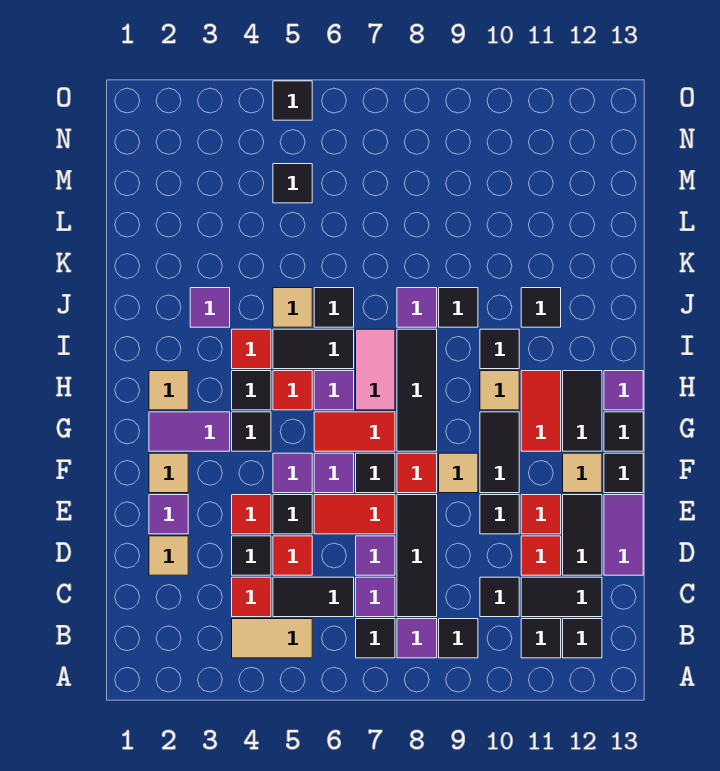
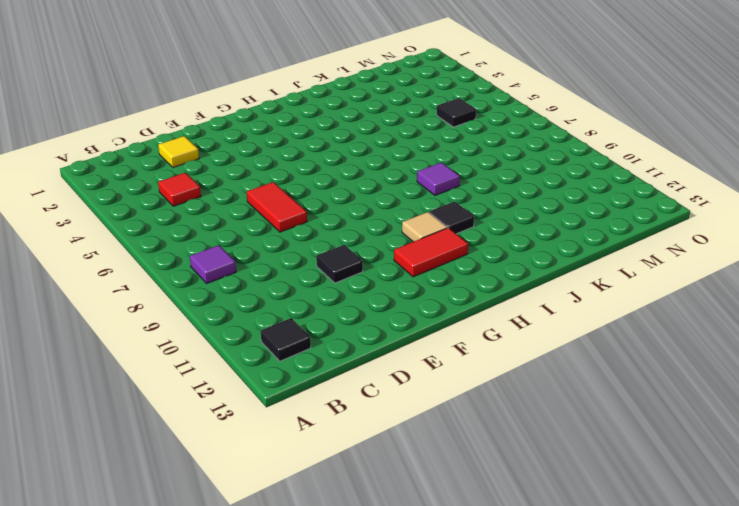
yellow tile D2 level 1 -> tan tile D2 level 1
none -> tan tile B4:B5 level 1
none -> black tile B7 level 1
none -> black tile B9 level 1
none -> black tile B11 level 1

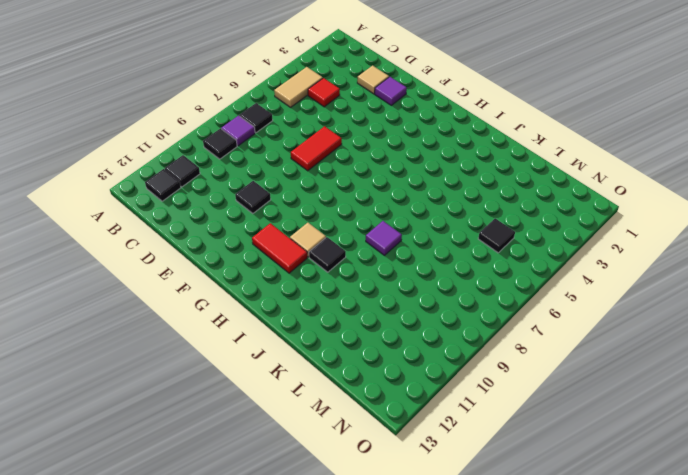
none -> black tile C5:C6 level 1
none -> purple tile C7 level 1
none -> black tile C8:E8 level 1
none -> black tile C10 level 1

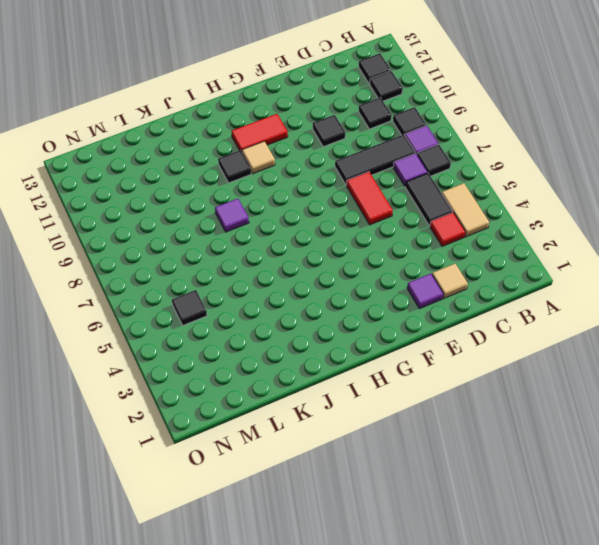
none -> black tile C11:C12 level 1
none -> black tile D4 level 1
none -> red tile D5 level 1
none -> purple tile D7 level 1

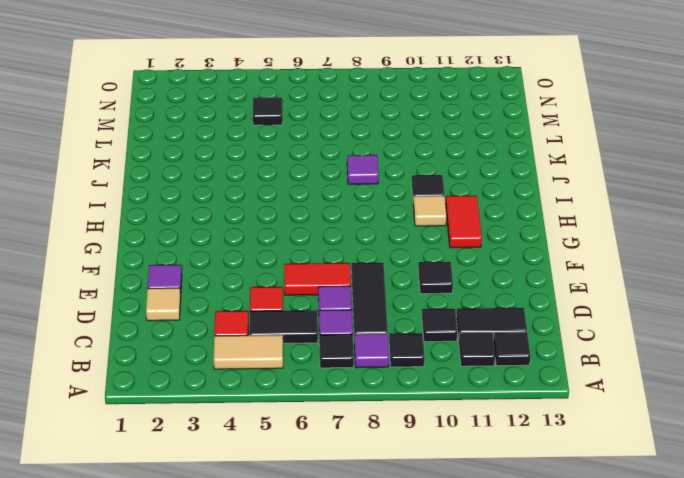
none -> black tile D4 level 1
none -> red tile D11 level 1
none -> black tile D12:E12 level 1
none -> purple tile D13:E13 level 1

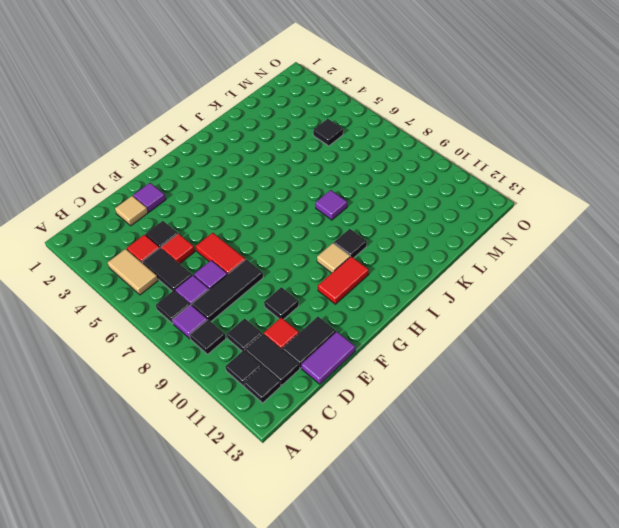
none -> red tile E4 level 1
none -> black tile E5 level 1
none -> red tile E11 level 1
none -> tan tile F2 level 1

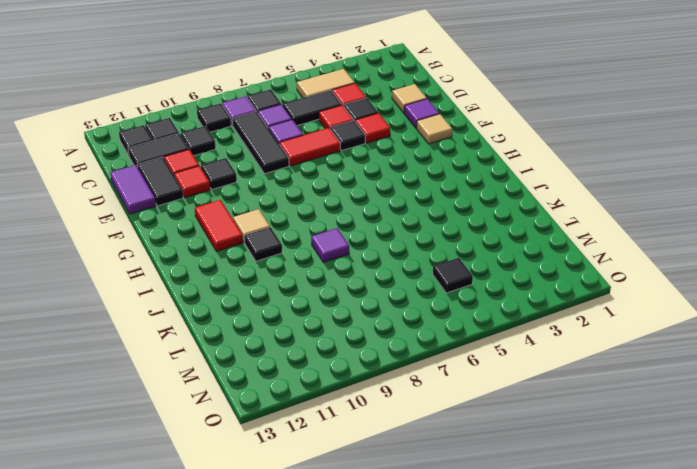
none -> purple tile F5 level 1
none -> purple tile F6 level 1
none -> black tile F7 level 1
none -> red tile F8 level 1

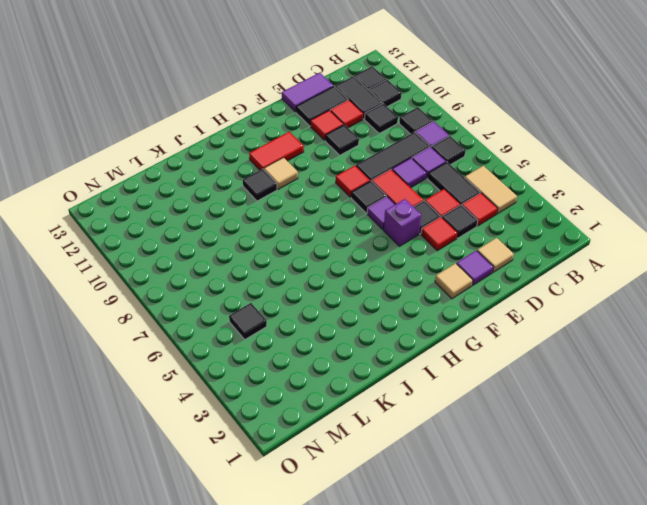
purple brick F5 level 1 -> purple tile F5 level 1
none -> tan tile F9 level 1
none -> black tile F10:G10 level 1
none -> tan tile F12 level 1
none -> black tile F13 level 1

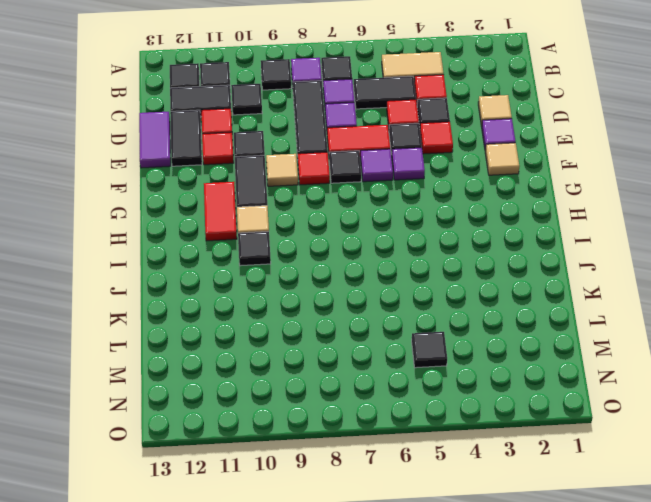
none -> tan tile F12 level 1
none -> black tile F13 level 1
none -> purple tile G2:G3 level 1
none -> black tile G4 level 1

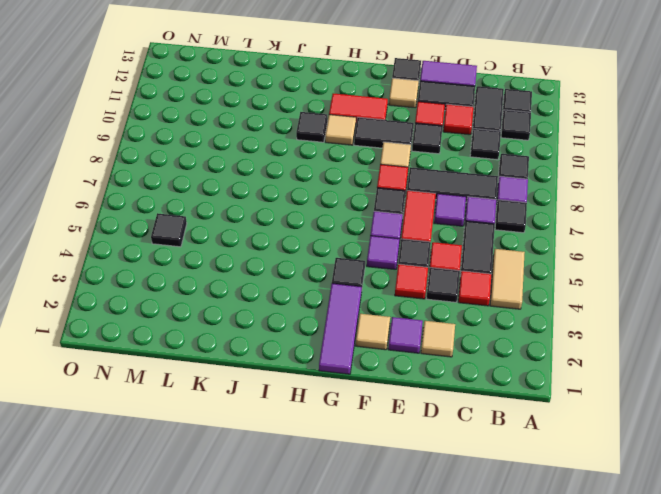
purple tile G1:G3 level 1 -> purple tile G2:G3 level 1
none -> red tile G6:G7 level 1
none -> black tile G8:I8 level 1
none -> black tile G12:H12 level 1
none -> black tile G13 level 1

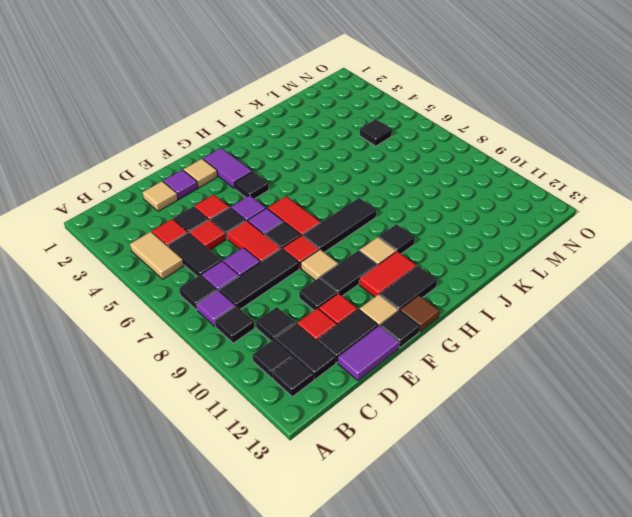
brown tile G13 level 1 -> black tile G13 level 1
none -> tan tile H2 level 1
none -> black tile H4 level 1
none -> red tile H5 level 1
none -> purple tile H6 level 1

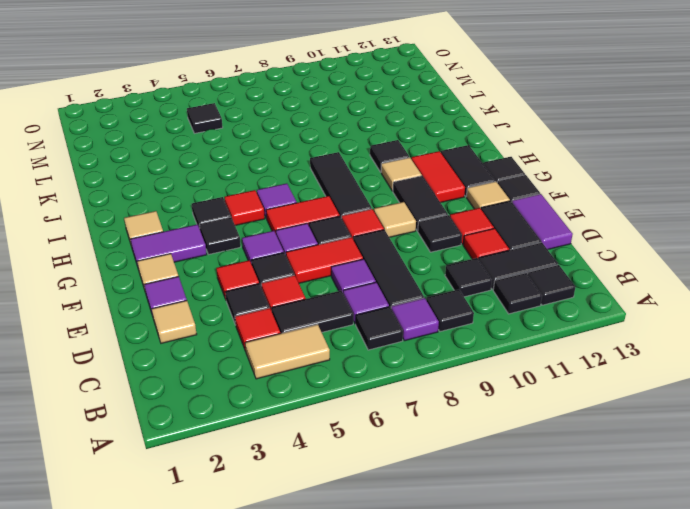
none -> pink tile H7:I7 level 1
none -> purple tile H13 level 1
none -> red tile I4 level 1
none -> black tile I5:I6 level 1

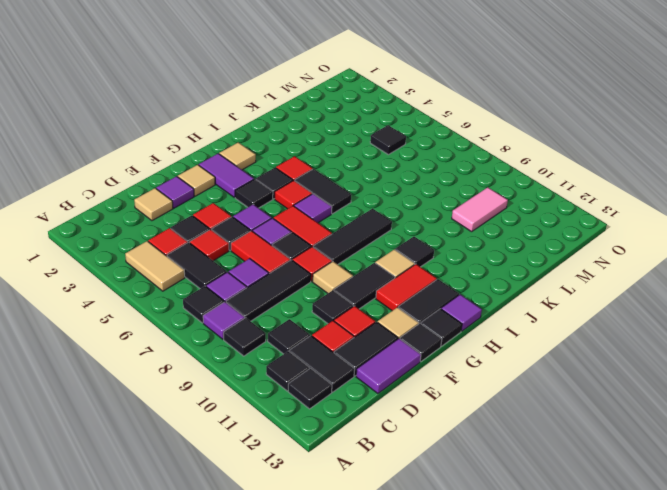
pink tile L10:M10 level 1 -> pink tile H7:I7 level 1
none -> purple tile J3 level 1
none -> tan tile J5 level 1
none -> black tile J6 level 1
none -> purple tile J8 level 1

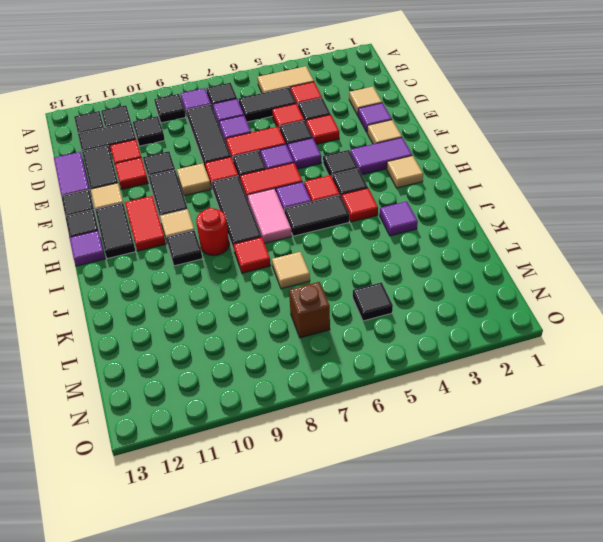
red round brick I9 level 1 -> none
red tile J8 level 1 -> purple tile J8 level 1
tan tile K7 level 1 -> tan tile J5 level 1
brown brick M7 level 1 -> none
none -> black tile J6 level 1
none -> black tile J9 level 1
none -> black tile J11 level 1
none -> black tile O5 level 1

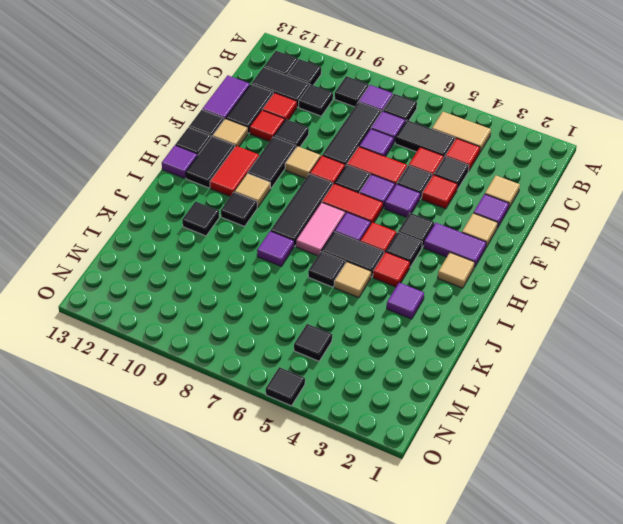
none -> black tile J9 level 1

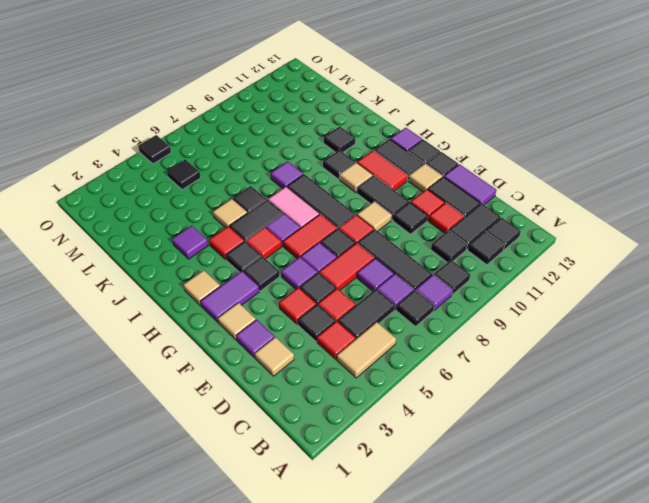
none -> black tile J9 level 1

